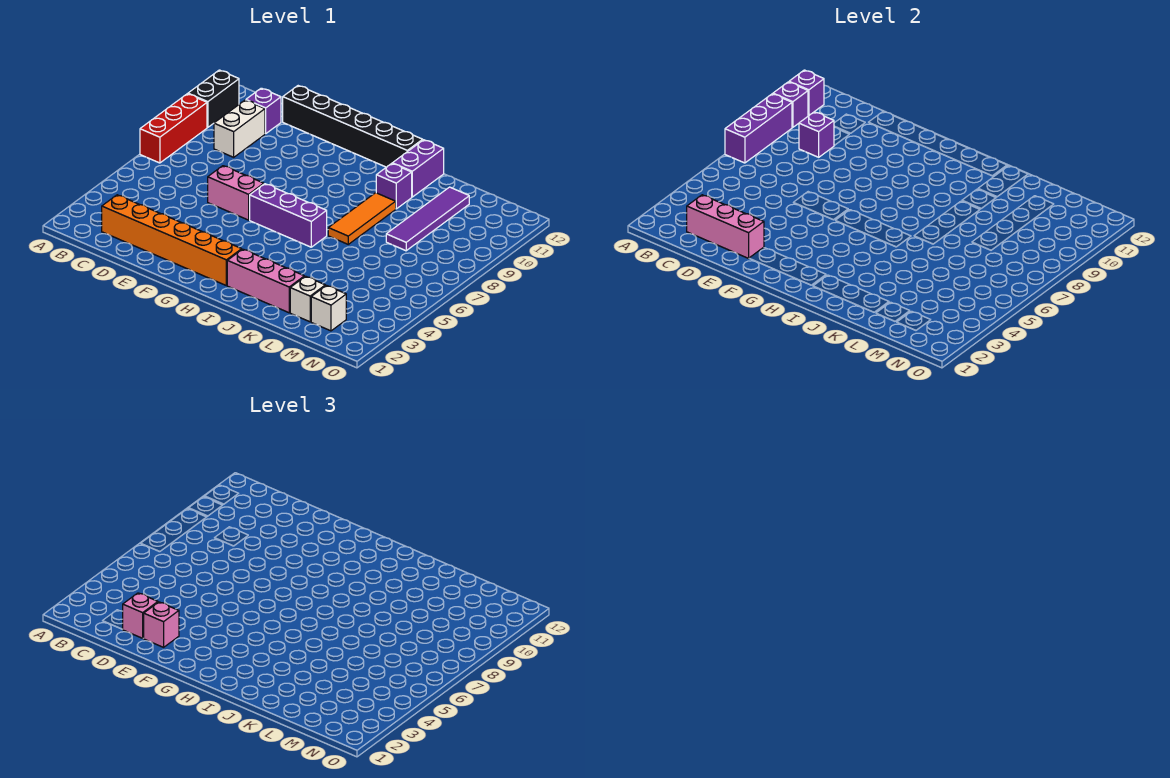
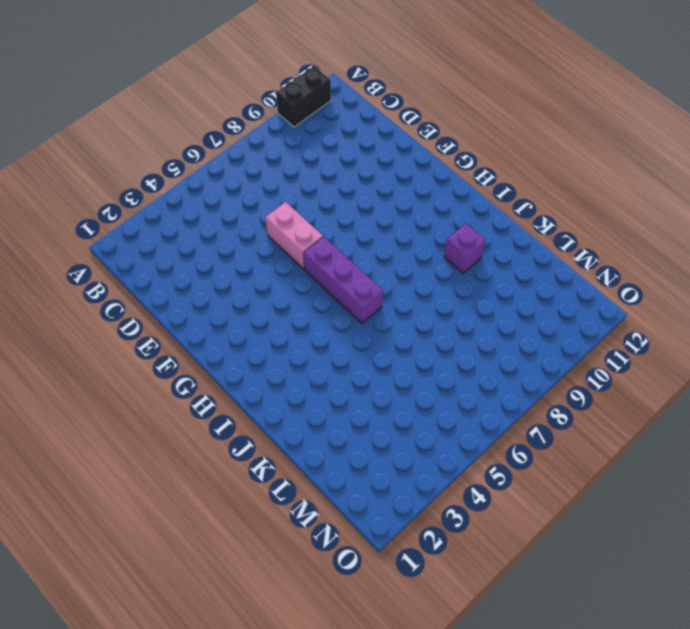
none -> red brick A7:A9 level 1
none -> orange brick C2:H2 level 1
none -> white brick C9:C10 level 1

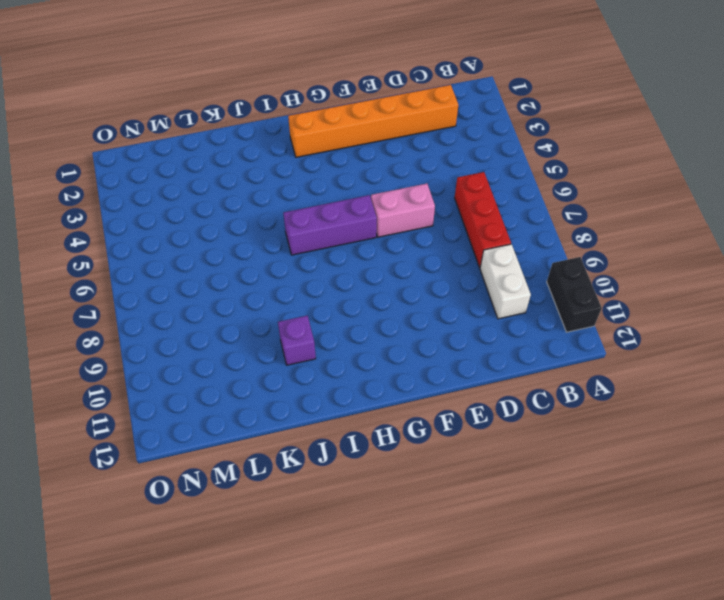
red brick C6:C8 level 1 -> red brick A7:A9 level 1
none -> purple brick C11 level 1
none -> black brick D12:I12 level 1
none -> pink brick I2:K2 level 1

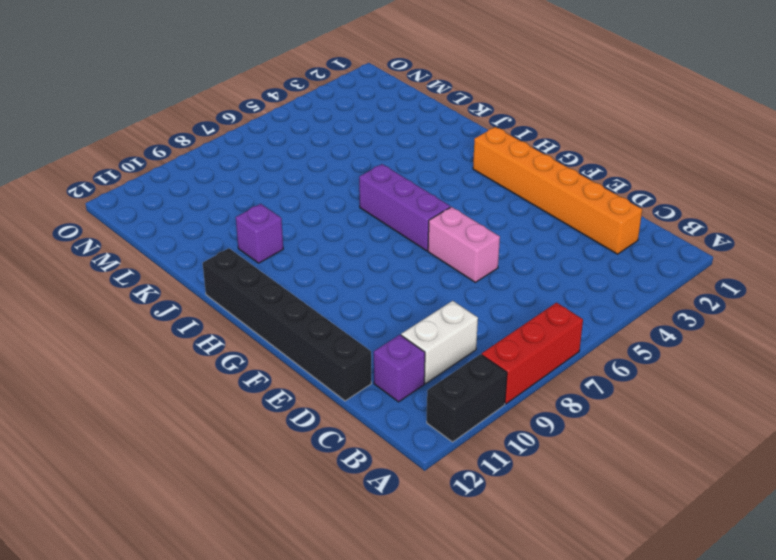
none -> pink brick I2:K2 level 1
none -> orange tile J7:J9 level 1
none -> purple brick J11:J12 level 1

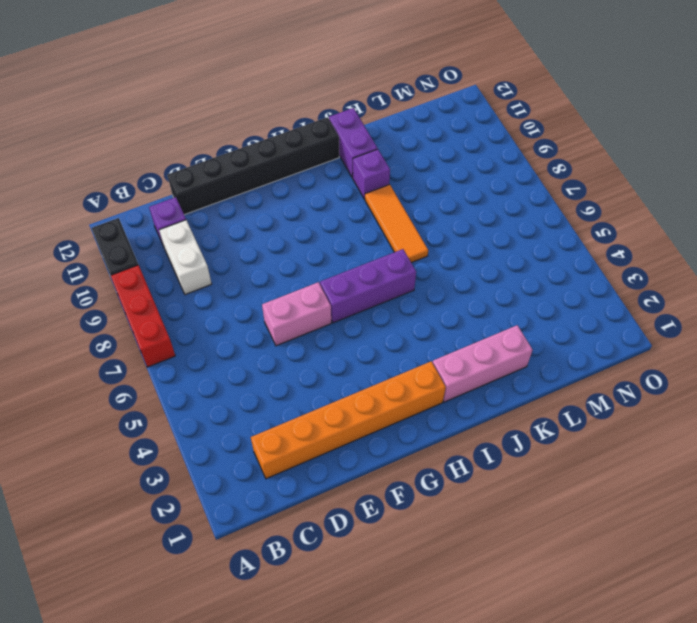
none -> white brick L2 level 1
none -> purple tile L8:L11 level 1
none -> white brick M2 level 1

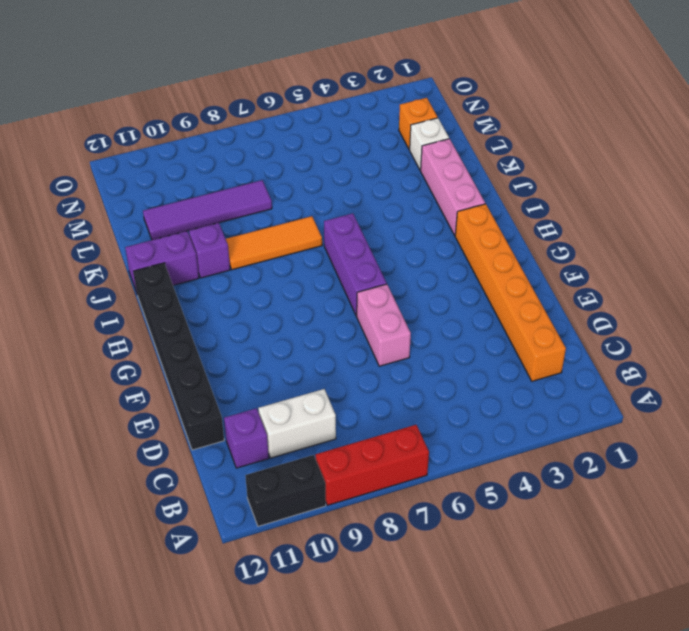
orange brick M2 level 1 -> white brick M2 level 1
none -> purple brick A7:A9 level 2
none -> purple brick A10 level 2
none -> purple brick A11 level 2

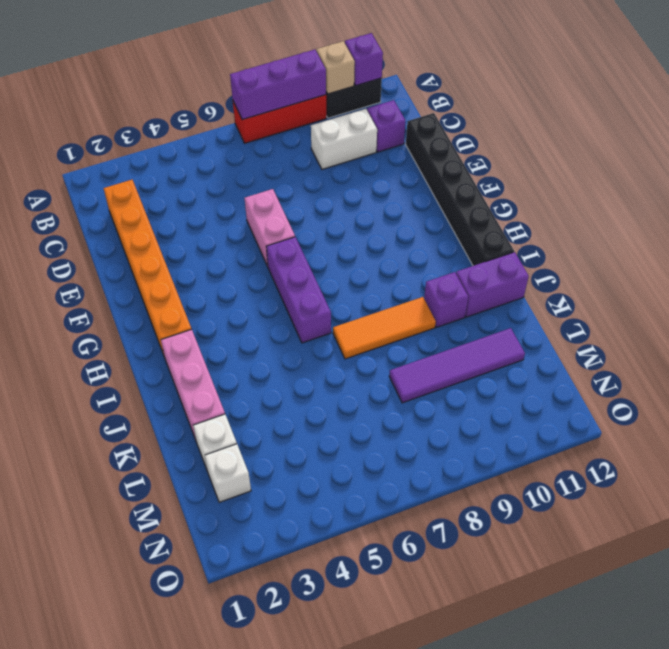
tan brick A10 level 2 -> purple brick A10 level 2
none -> pink brick C2:E2 level 2
none -> purple brick C9 level 2
none -> pink brick D2 level 3

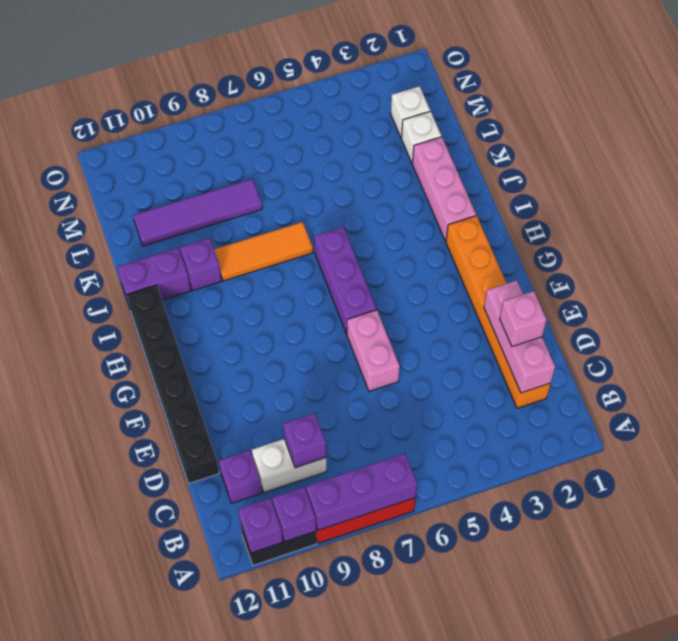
none -> pink brick E2 level 3

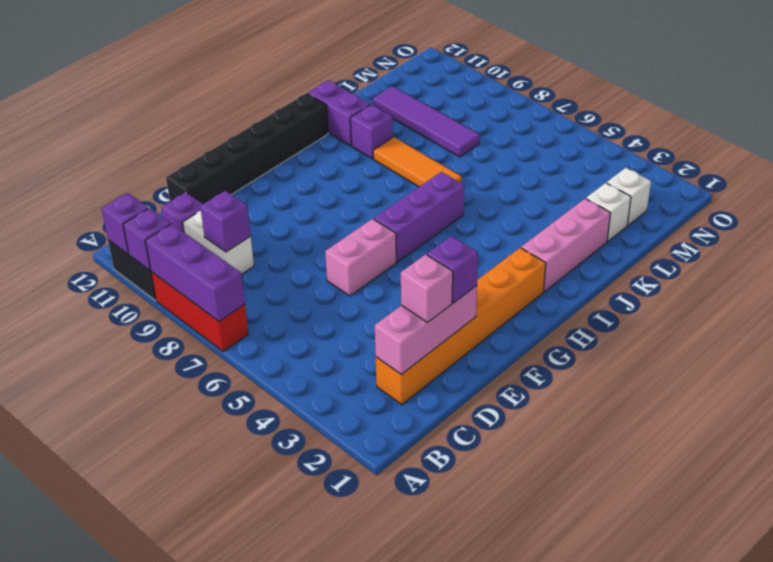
purple brick E2 level 3 -> pink brick E2 level 3

